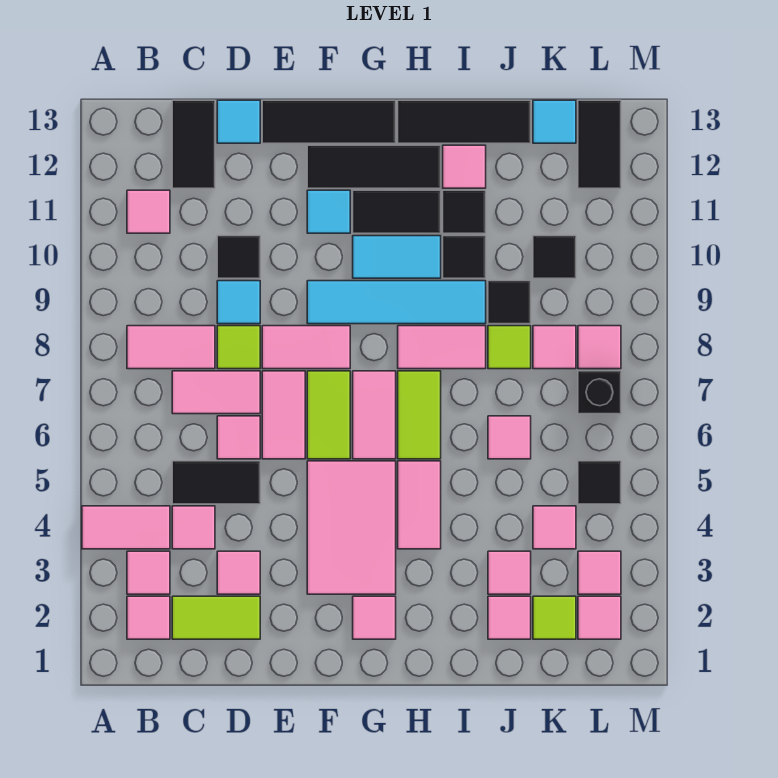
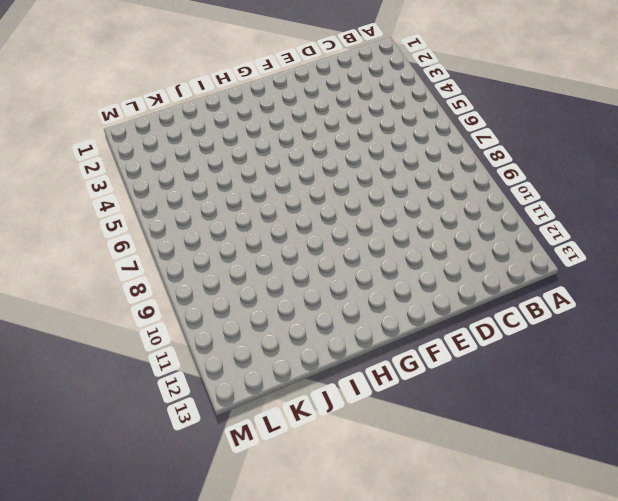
none -> pink tile A4:B4 level 1
none -> pink tile B2 level 1
none -> pink tile B3 level 1
none -> pink tile B8:C8 level 1

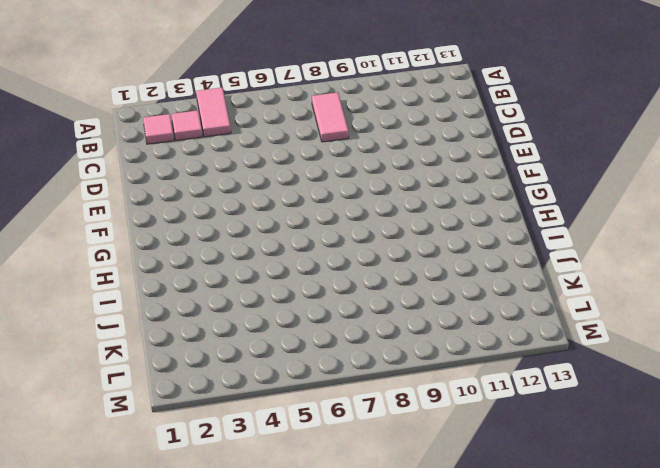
none -> pink tile B11 level 1
none -> lime tile C2:D2 level 1
none -> pink tile C4 level 1
none -> black tile C5:D5 level 1

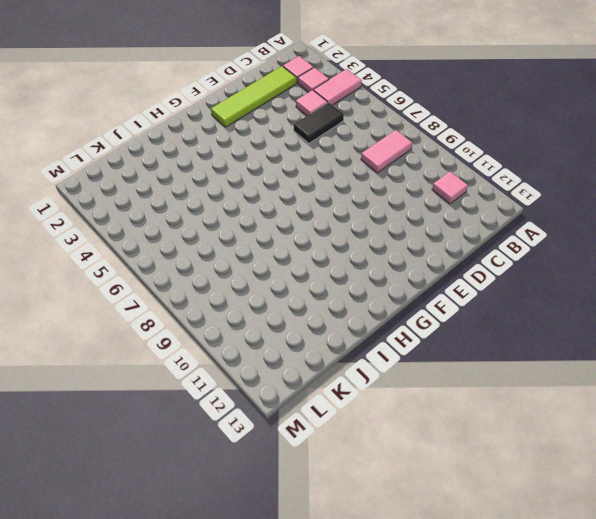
lime tile C2:F2 level 1 -> lime tile C2:D2 level 1
none -> pink tile C7:D7 level 1
none -> black tile C12:C13 level 1
none -> pink tile D3 level 1
none -> pink tile D6 level 1

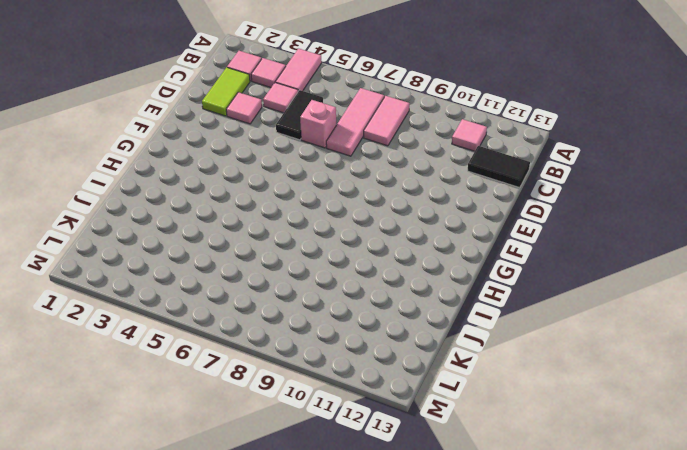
pink tile B7:D7 level 1 -> pink tile C7:D7 level 1
pink brick D6 level 1 -> pink tile D6 level 1
none -> lime tile D8 level 1
none -> cyan tile D9 level 1
none -> black tile D10 level 1
none -> cyan tile D13 level 1

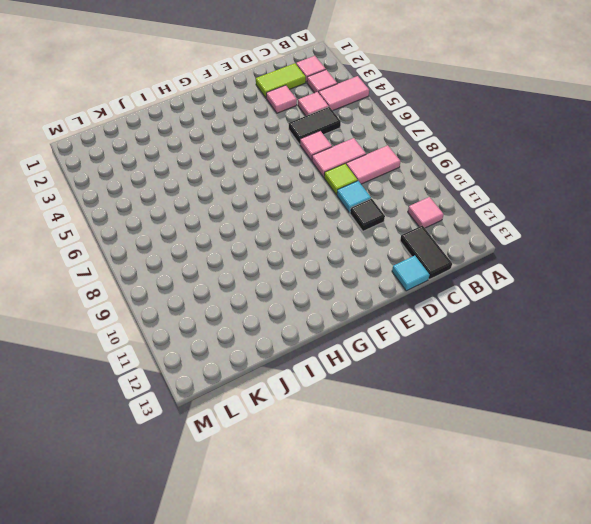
none -> pink tile E6:E7 level 1
none -> pink tile E8:F8 level 1
none -> black tile E13:G13 level 1
none -> pink tile F3:G5 level 1

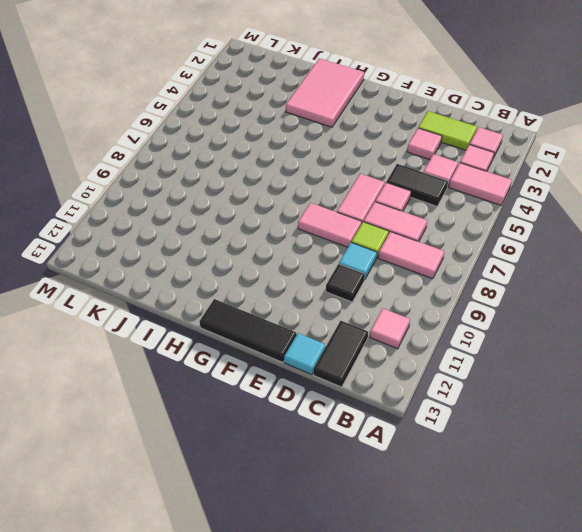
pink tile H1:I3 level 1 -> pink tile F3:G5 level 1
none -> lime tile F6:F7 level 1
none -> cyan tile F9:I9 level 1
none -> cyan tile F11 level 1
none -> black tile F12:H12 level 1

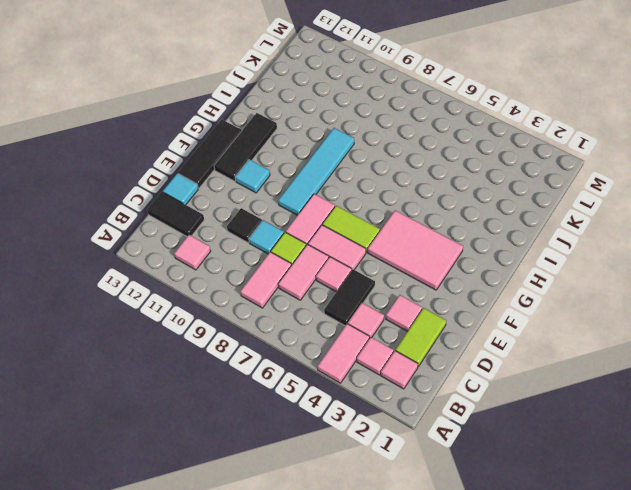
none -> pink tile G2 level 1
none -> pink tile G6:G7 level 1
none -> cyan tile G10:H10 level 1
none -> black tile G11:H11 level 1

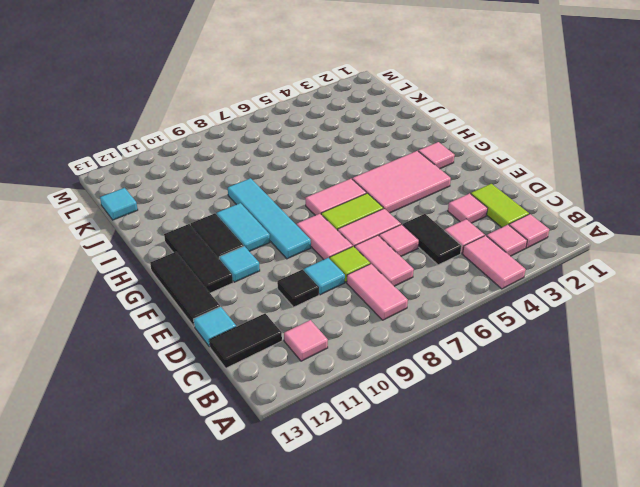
none -> pink tile H4:H5 level 1
none -> lime tile H6:H7 level 1
none -> pink tile H8:I8 level 1
none -> black tile H13:J13 level 1

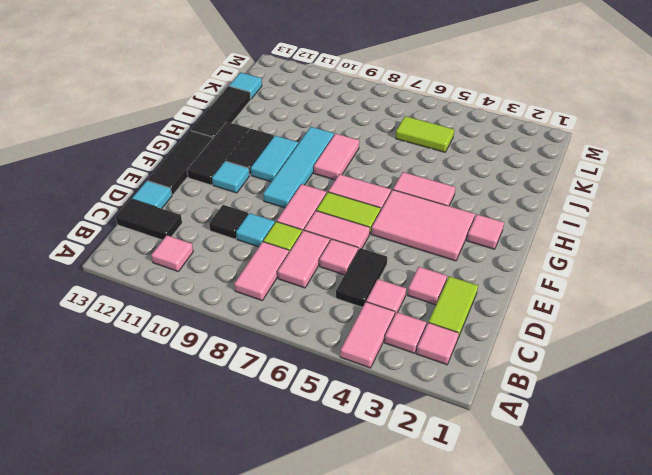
lime tile K5:K6 level 1 -> lime tile H6:H7 level 1
none -> black tile I10 level 1
none -> black tile I11 level 1
none -> pink tile I12 level 1
none -> pink tile J2 level 1

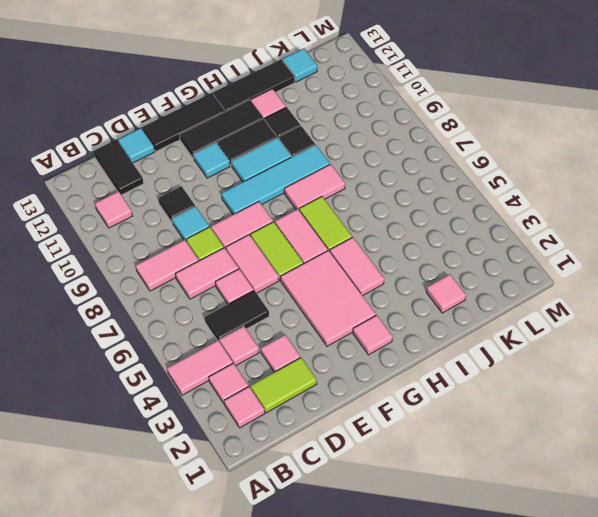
none -> pink tile J3 level 1
none -> pink tile J6 level 1
none -> lime tile J8 level 1
none -> black tile J9 level 1

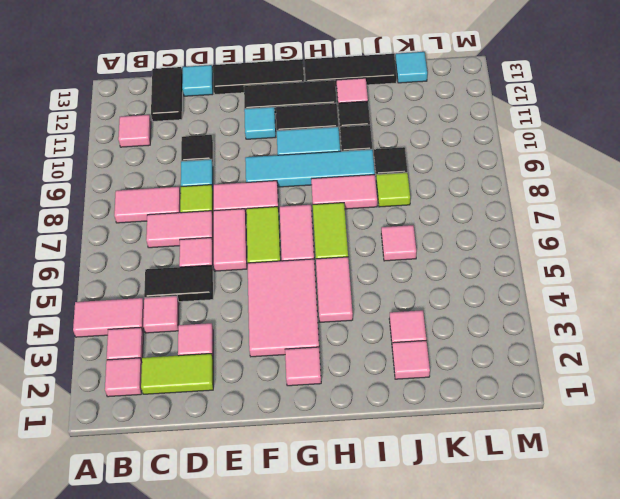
none -> lime tile K2 level 1
none -> pink tile K4 level 1
none -> pink tile K8 level 1
none -> black tile K10 level 1

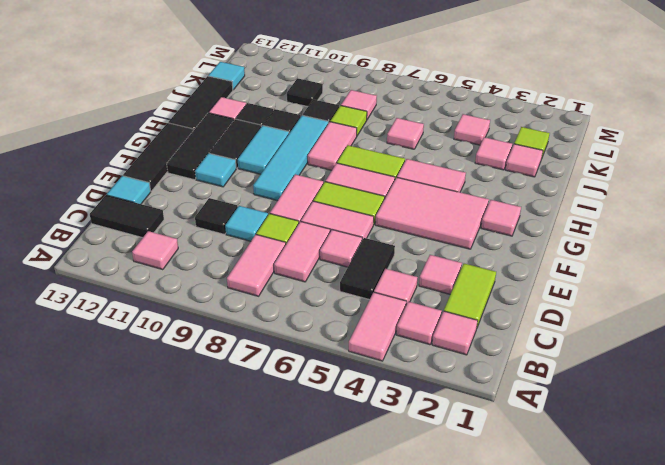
none -> pink tile L2 level 1
none -> pink tile L3 level 1
none -> black tile L5 level 1
none -> black brick L7 level 1

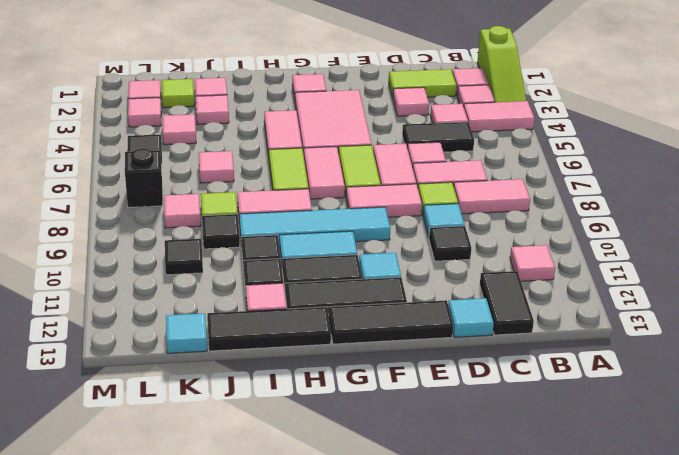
lime slope A1:A3 level 1 top 1 -> none
none -> pink tile L8 level 1
none -> black tile L12:L13 level 1

